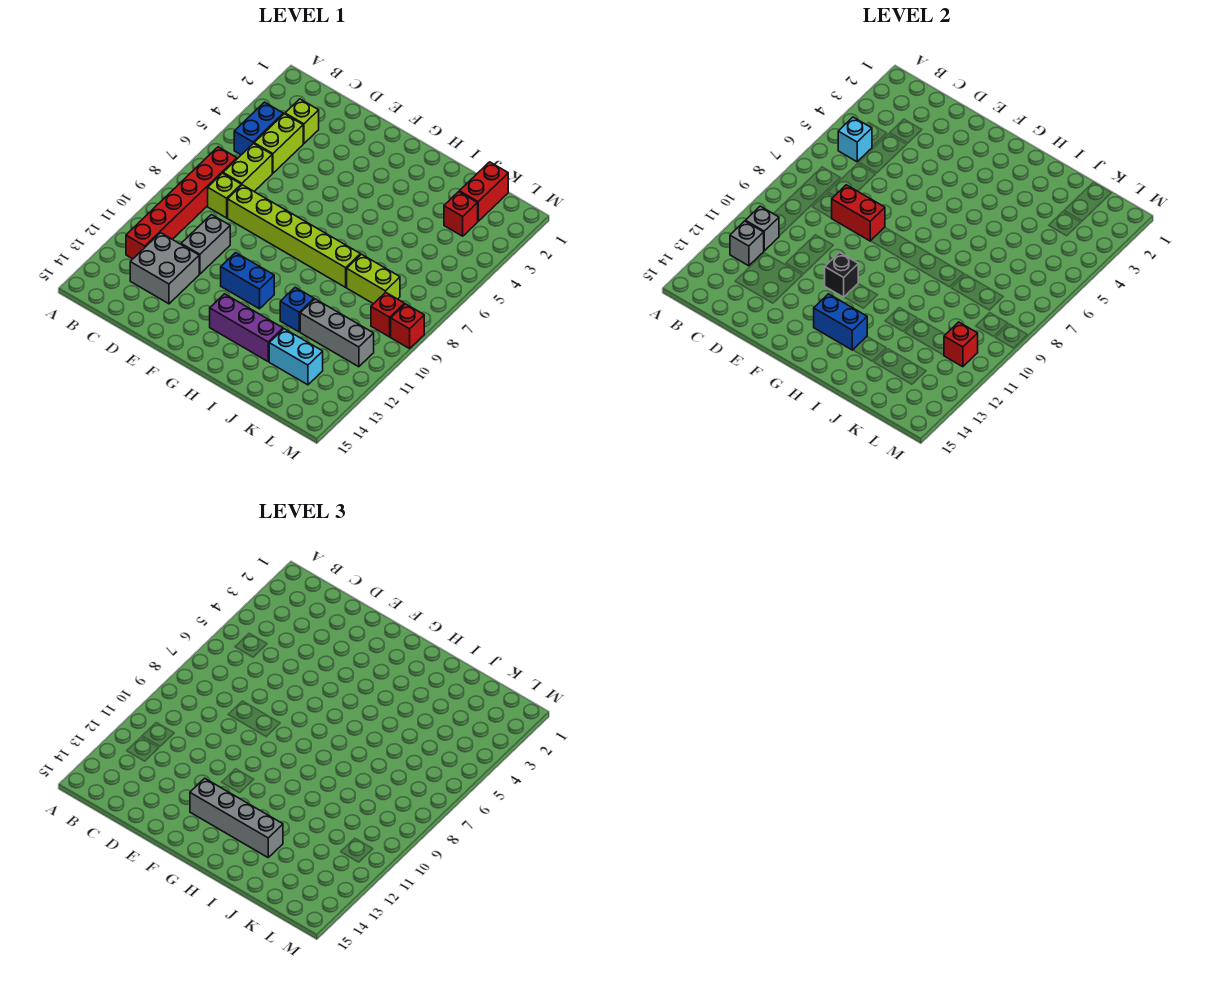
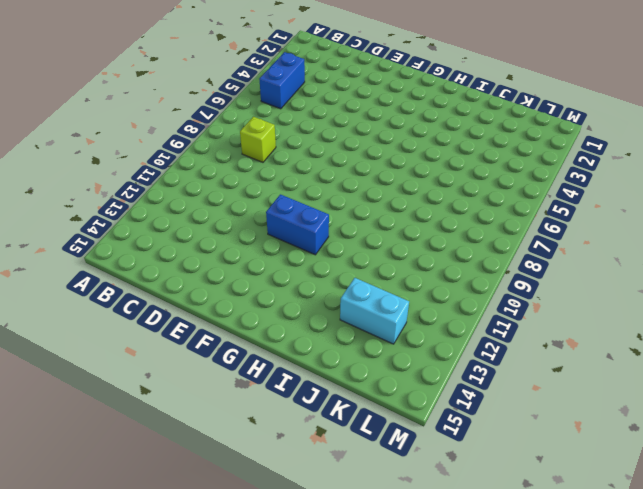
none -> red brick B7:B12 level 1
none -> lime brick C3 level 1
none -> lime brick C4:C5 level 1

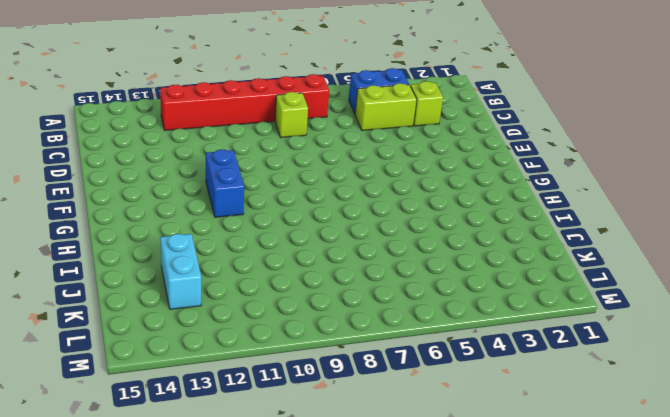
none -> lime brick C6:C7 level 1
none -> grey brick C12:D13 level 1
none -> lime brick D8:I8 level 1

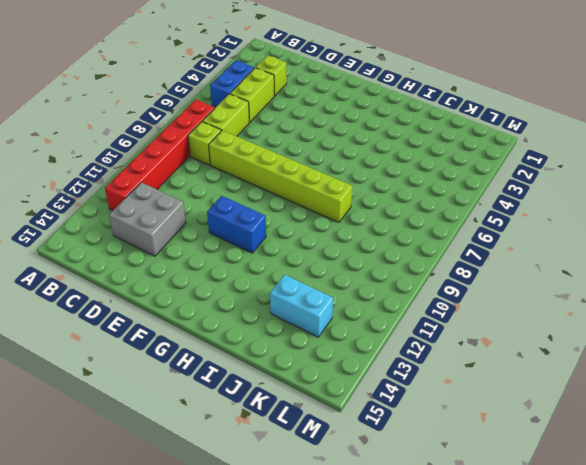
none -> grey brick D10:D11 level 1
none -> purple brick G13:I13 level 1
none -> blue brick I11 level 1

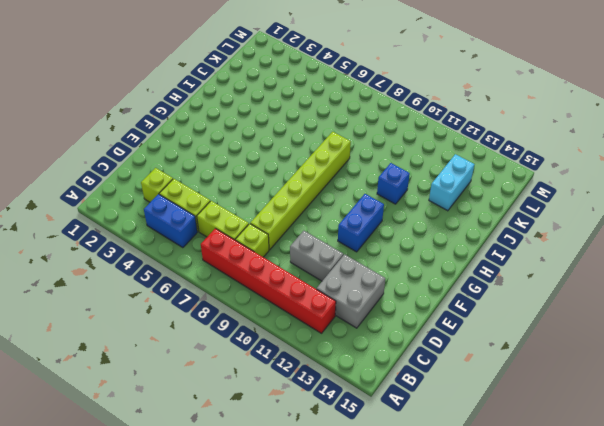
none -> purple brick G13:I13 level 1
none -> lime brick J8:K8 level 1
none -> grey brick J11:L11 level 1

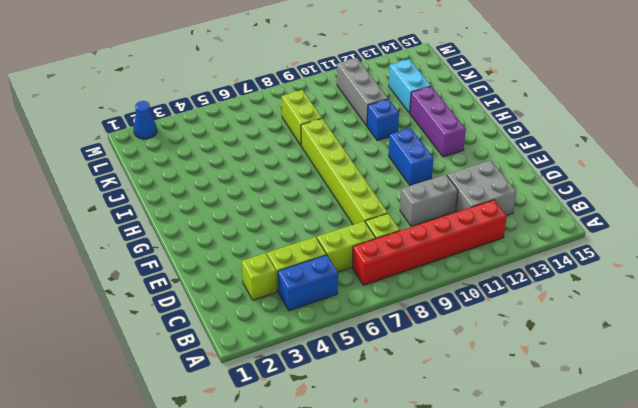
blue cone M2 level 1 -> none
none -> red brick K1:K2 level 1
none -> red brick K3 level 1
none -> red brick L9 level 1

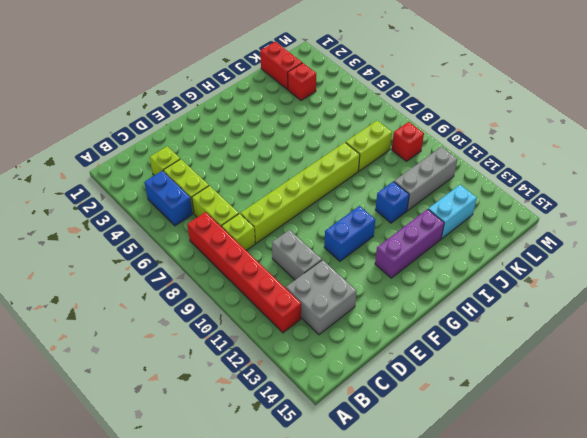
none -> red brick M9 level 1
none -> cyan brick B5 level 2
none -> grey brick B11 level 2

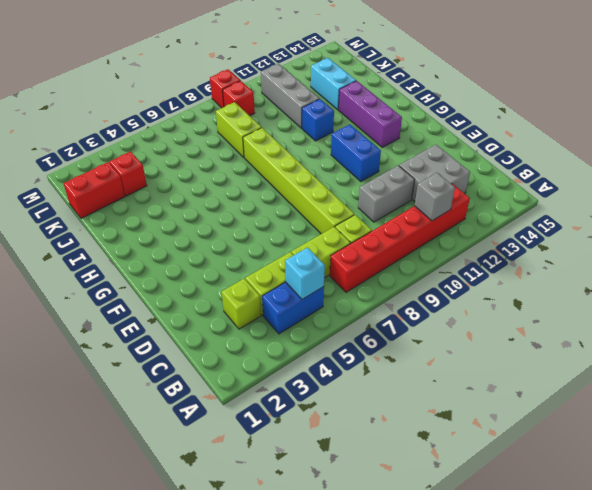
none -> grey brick B12 level 2
none -> red brick D8:E8 level 2
none -> black brick F11 level 2

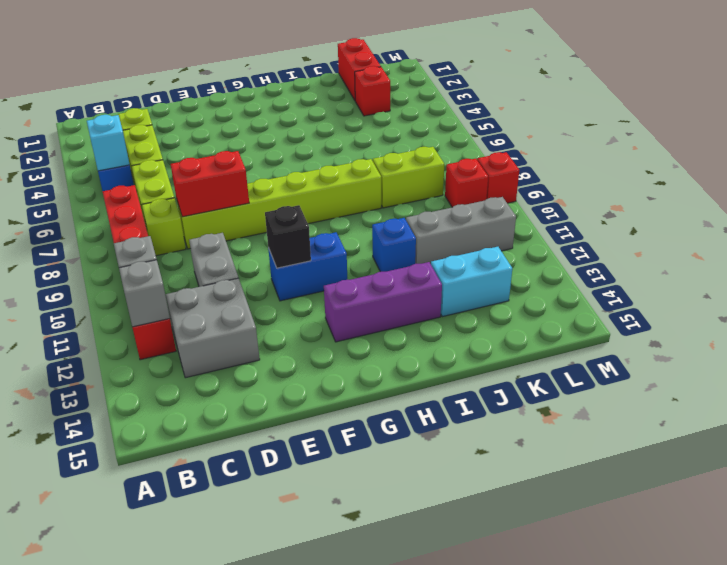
none -> blue brick G13:H13 level 2
none -> red brick L11 level 2
none -> grey brick F13:I13 level 3

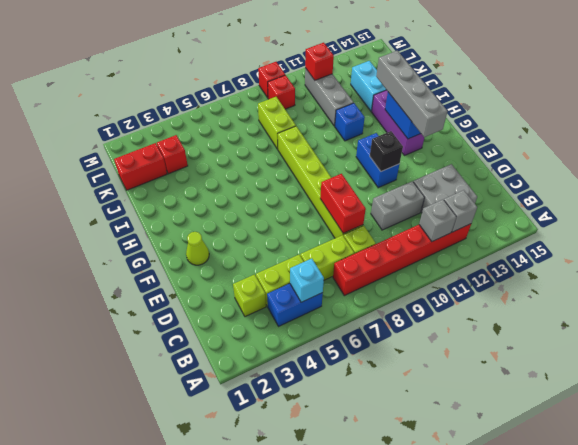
lime cone F2 level 1 -> none

